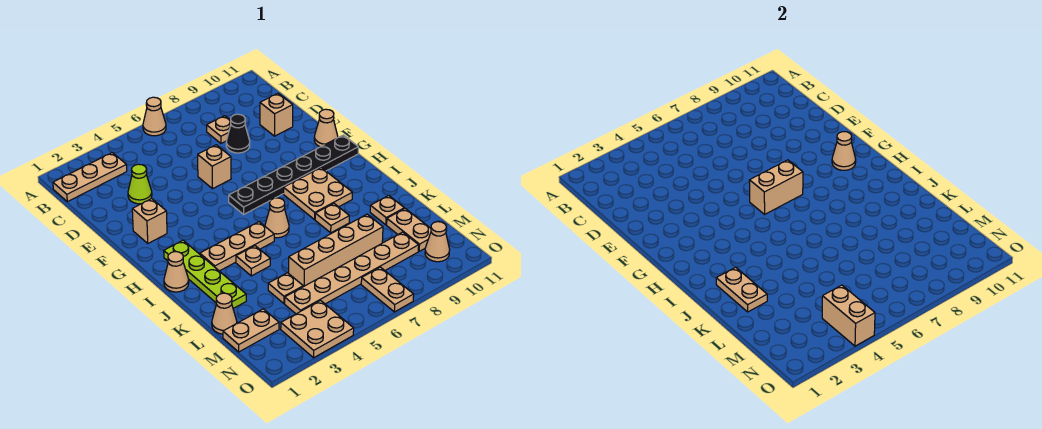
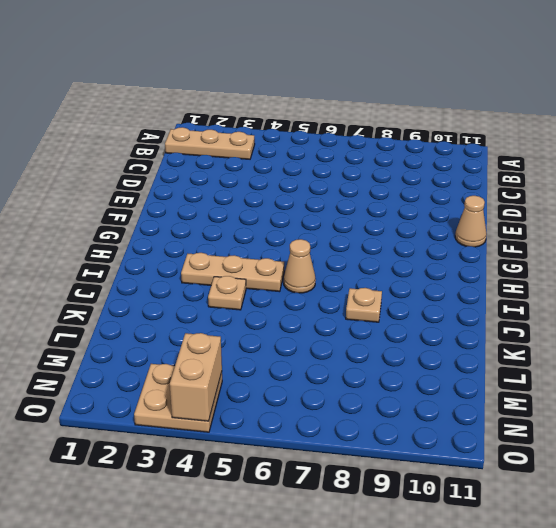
none -> tan cone A6 level 1
none -> tan plate C8 level 1
none -> lime cone D3 level 1
none -> black cone D8 level 1

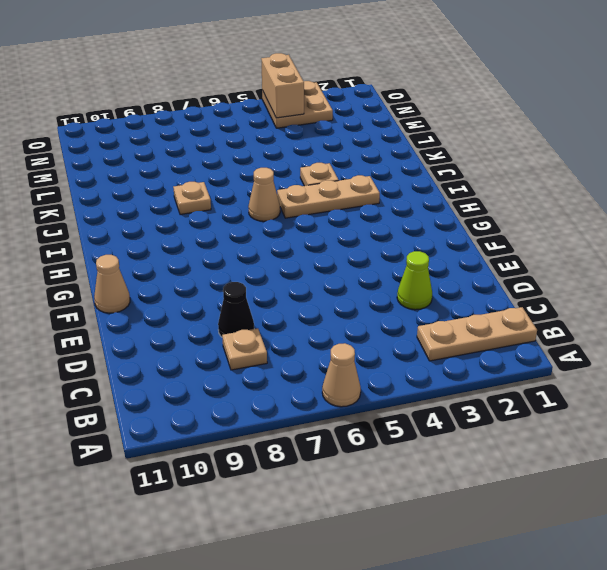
none -> tan brick D10 level 1
none -> tan brick E6 level 1
none -> tan brick F2 level 1
none -> black plate G6:G11 level 1

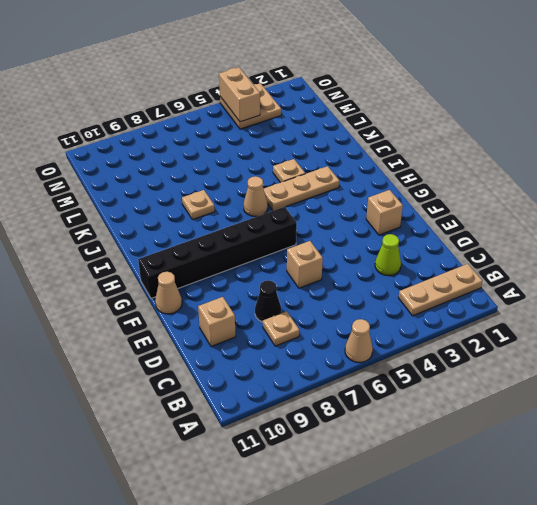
black brick G6:G11 level 1 -> black plate G6:G11 level 1
none -> lime plate H2:K2 level 1
none -> tan plate H8:I9 level 1
none -> tan cone I1 level 1
none -> tan plate K10 level 1

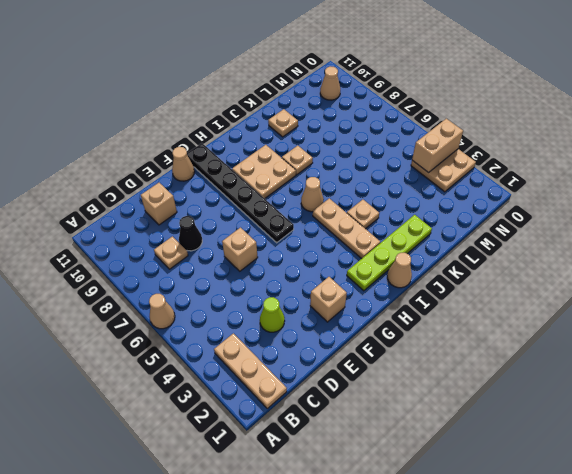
none -> tan cone L1 level 1
none -> tan plate L4 level 1
none -> tan brick L5:L8 level 1
none -> tan plate L10:M10 level 1

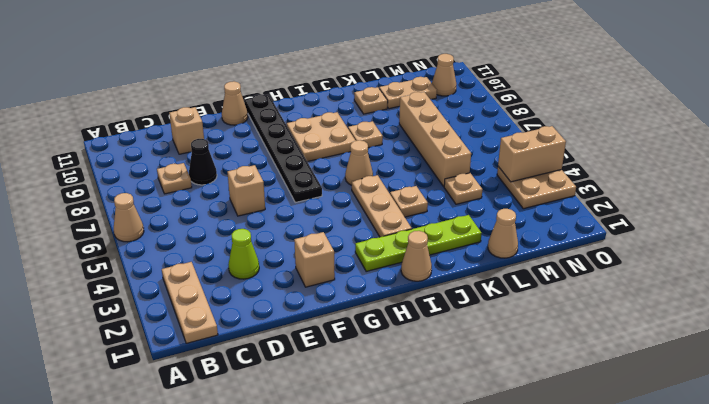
none -> tan plate M1:M2 level 1
none -> tan plate M4:M9 level 1
none -> tan plate N7:O7 level 1
none -> tan brick G6:G7 level 2

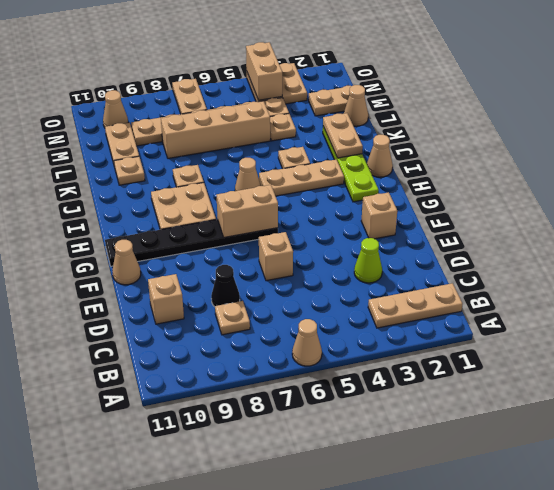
none -> tan cone G10 level 2

